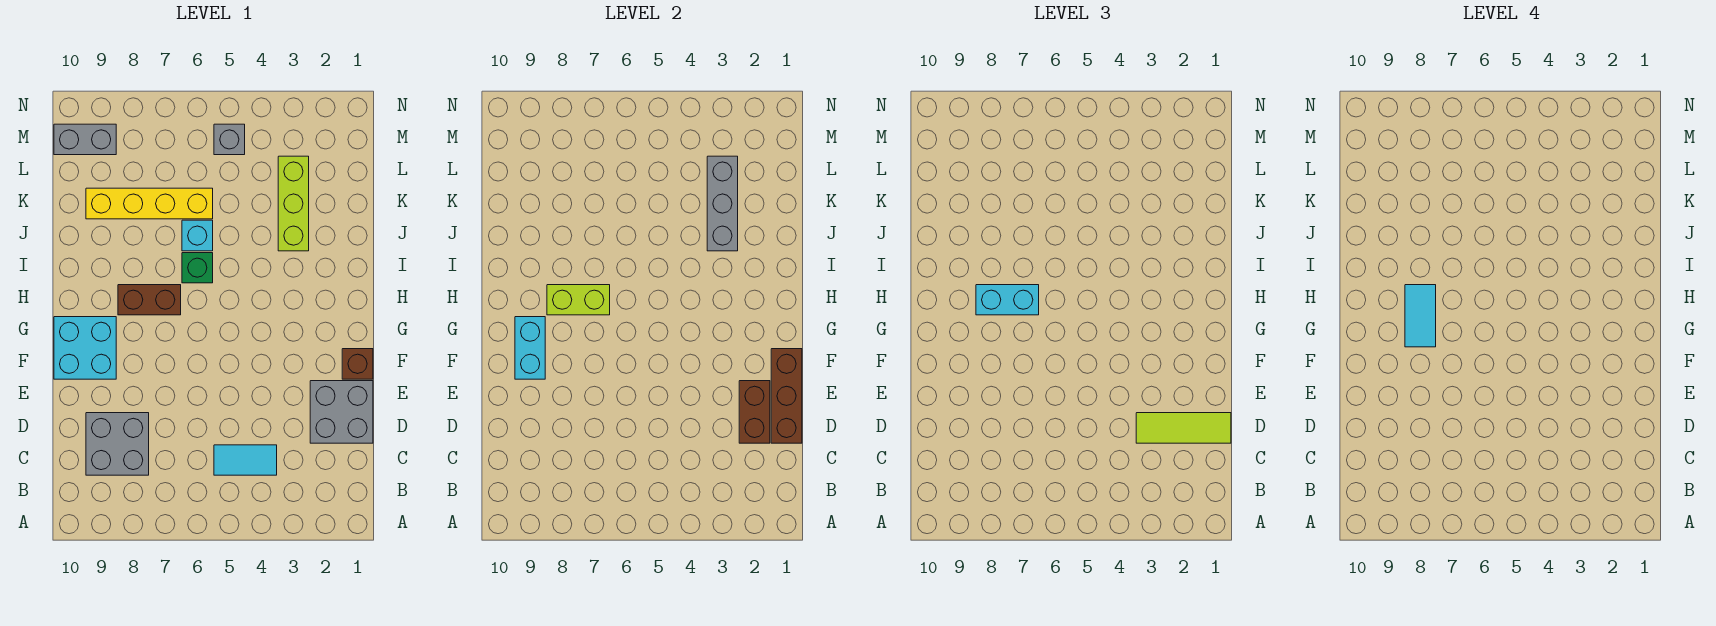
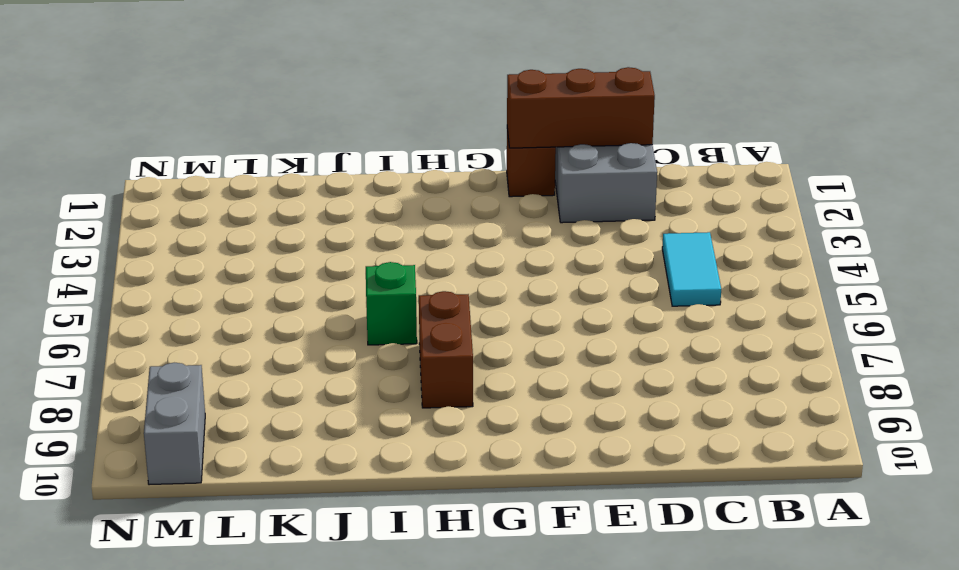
none -> grey brick C8:D9 level 1
none -> cyan brick F9:G10 level 1
none -> lime brick J3:L3 level 1

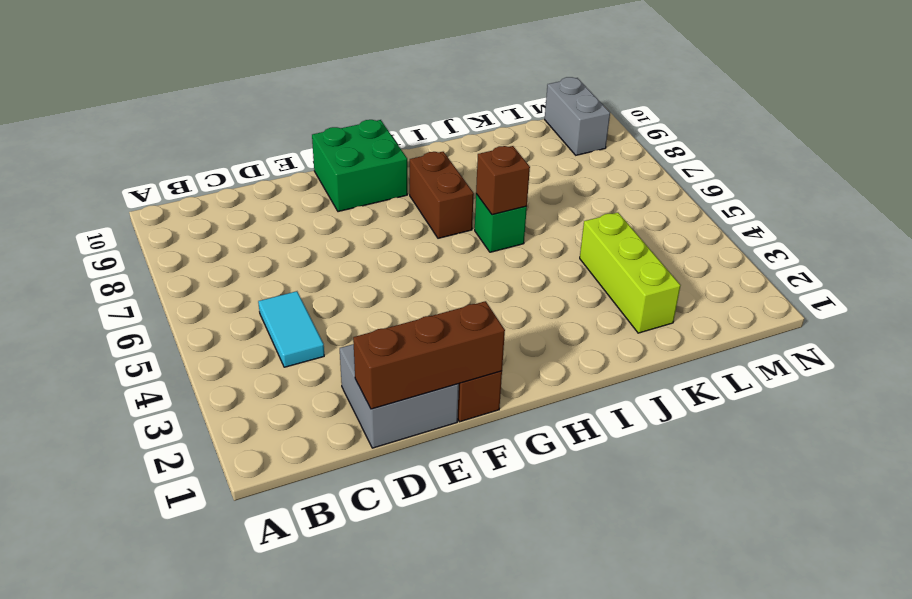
green brick F9:G10 level 1 -> cyan brick F9:G10 level 1
brown brick I6 level 2 -> none
lime brick K2:K4 level 1 -> lime brick J3:L3 level 1
none -> grey brick C8:D9 level 1
none -> cyan brick J6 level 1
none -> yellow brick K6:K9 level 1

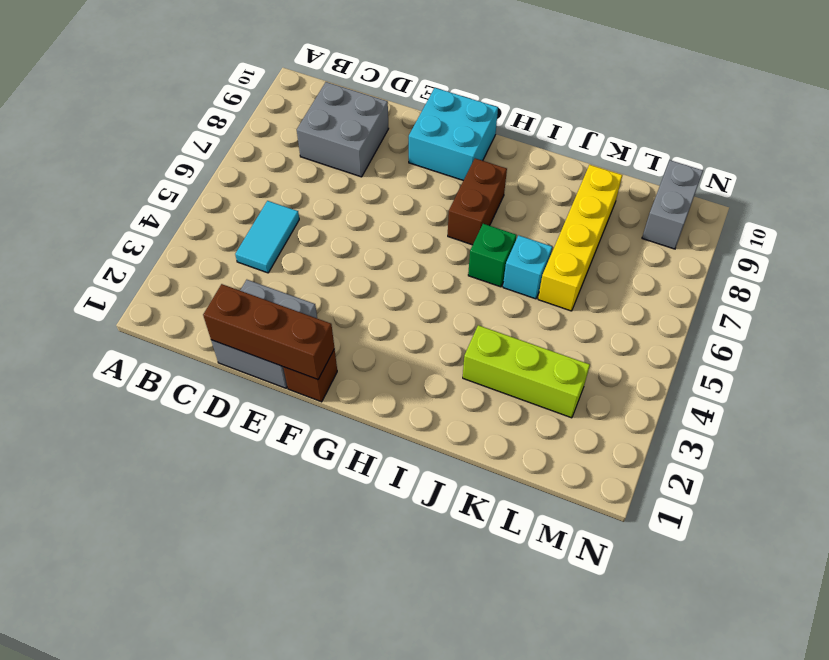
none -> grey brick M5 level 1
none -> brown brick D2:E2 level 2
none -> cyan brick F9:G9 level 2

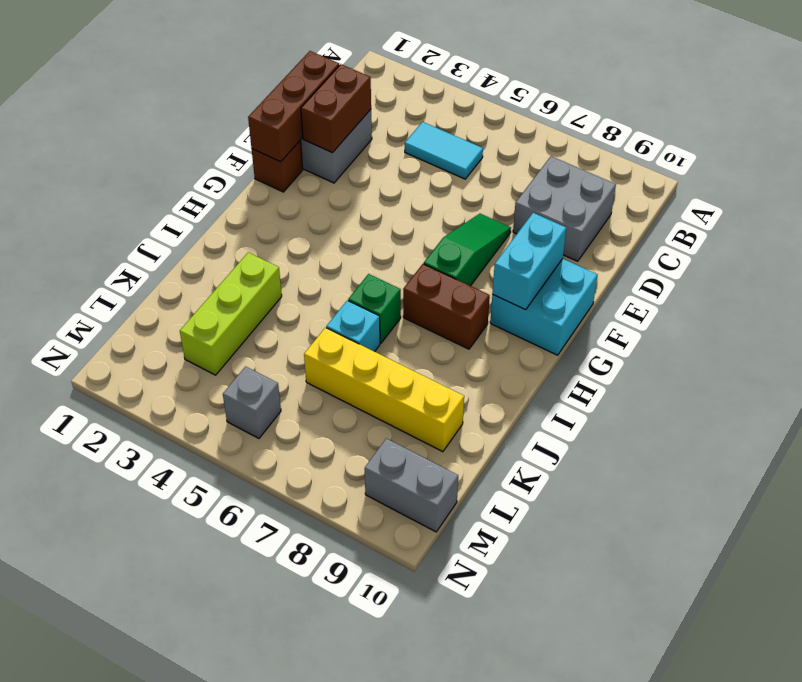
green slope E7:G7 level 1 top G -> none
none -> lime brick H7:H8 level 2
none -> grey brick J3:L3 level 2
none -> lime tile D1:D3 level 3

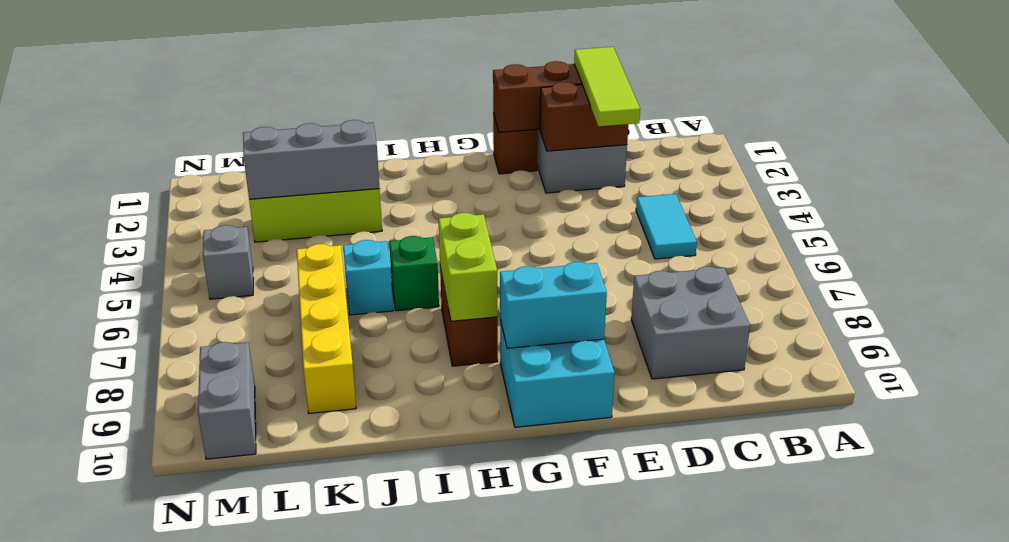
none -> cyan brick H7:H8 level 3
none -> cyan tile G8:H8 level 4

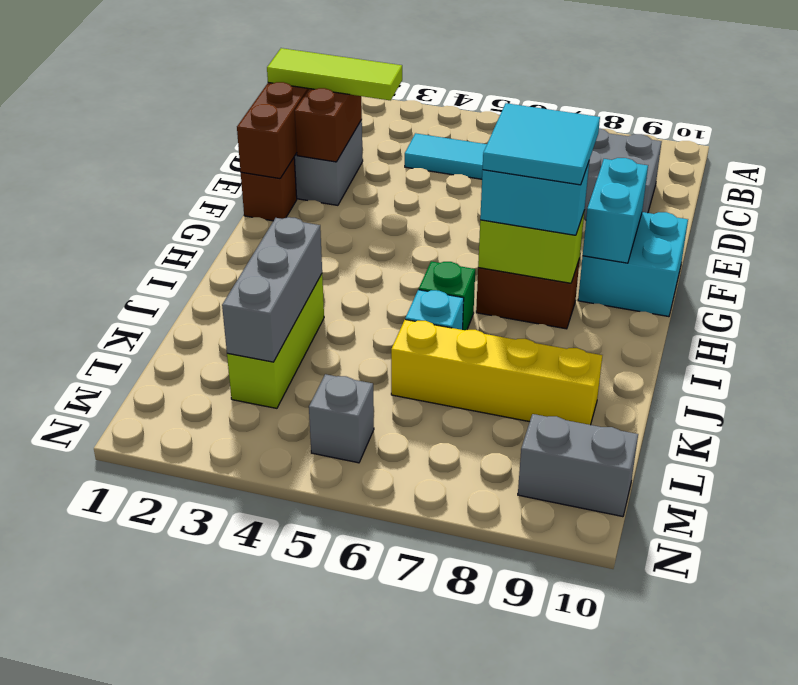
cyan tile G7:H8 level 4 -> cyan tile G8:H8 level 4

